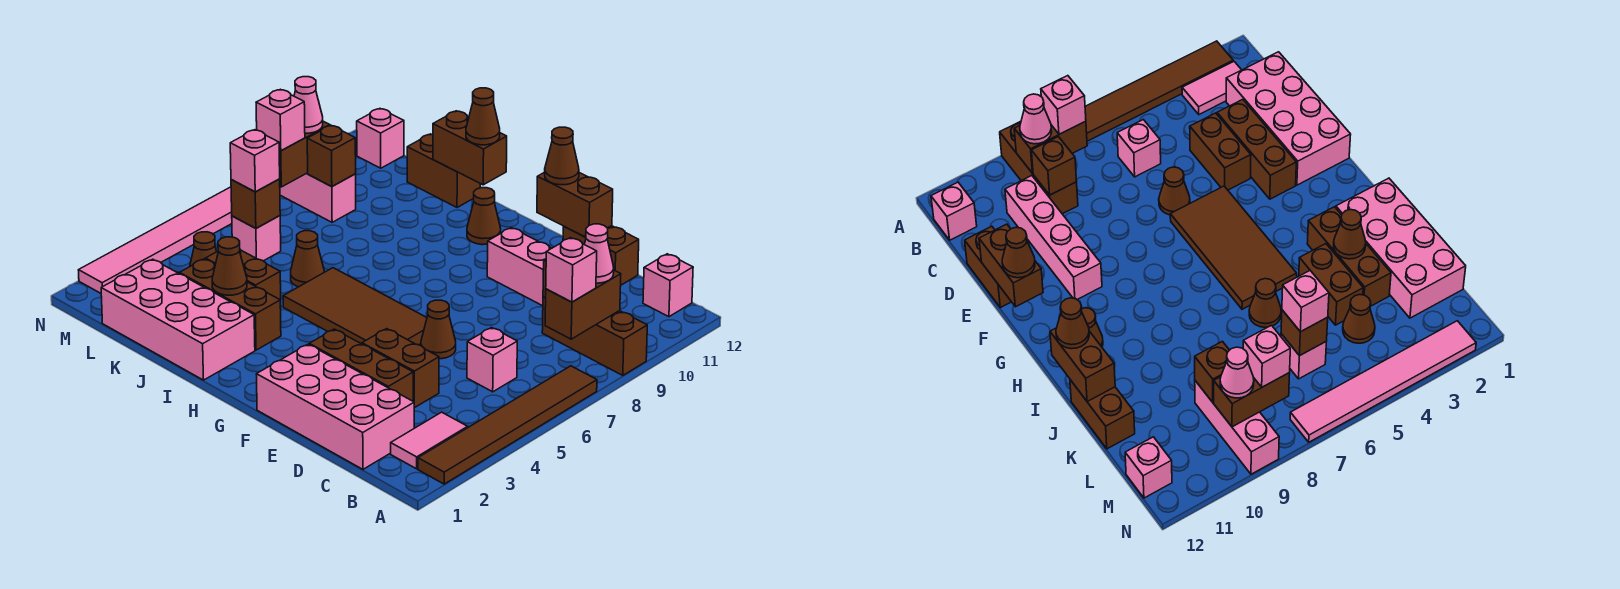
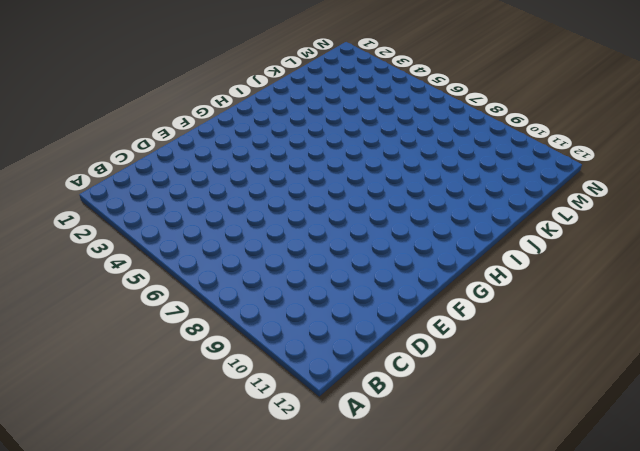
none -> brown tile A2:A7 level 1
none -> brown brick A9:C9 level 1
none -> pink tile B2:B3 level 1
none -> pink brick B12 level 1

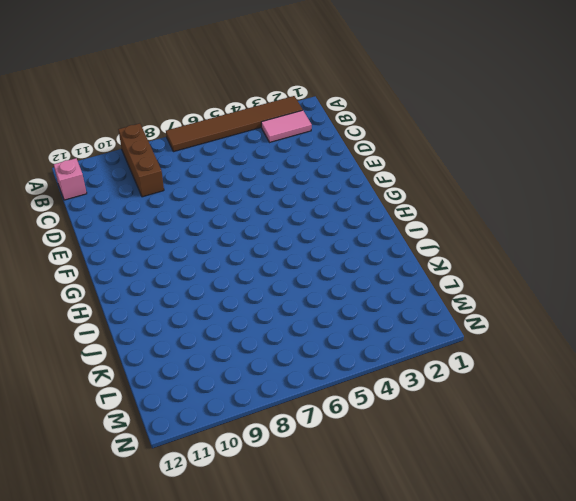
none -> pink brick C1:F2 level 1
none -> pink brick C6 level 1
none -> pink brick C10:F10 level 1
none -> brown brick D3:F3 level 1

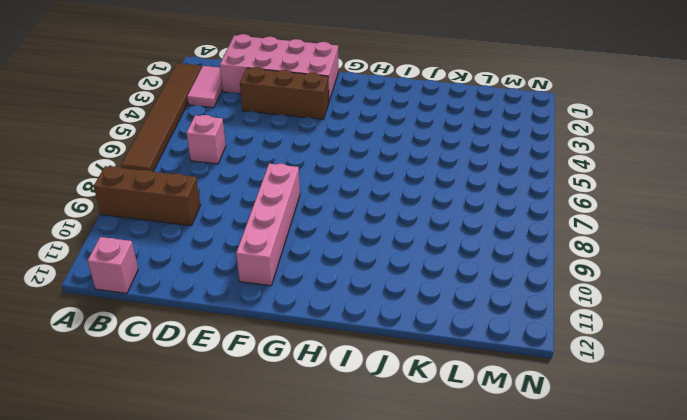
pink brick F8:F11 level 1 -> pink brick C10:F10 level 1
none -> brown brick D4:E4 level 1
none -> brown brick D12:E12 level 1
none -> brown cone E6 level 1
none -> brown tile F5:I6 level 1

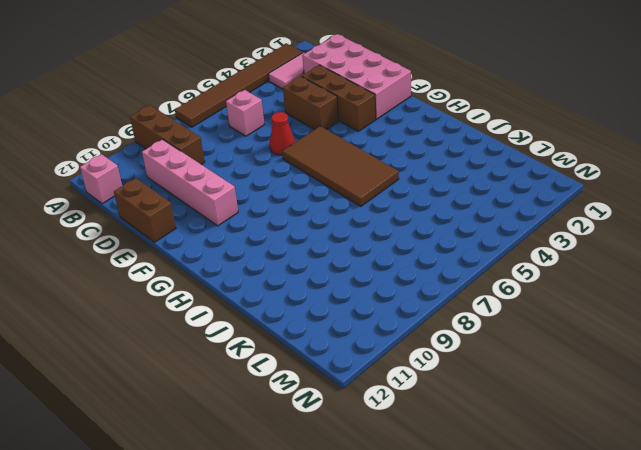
red cone E6 level 1 -> brown cone E6 level 1
none -> brown cone H11 level 1
none -> pink brick I1:L2 level 1
none -> brown brick I3:K3 level 1
none -> brown brick J4:K4 level 1

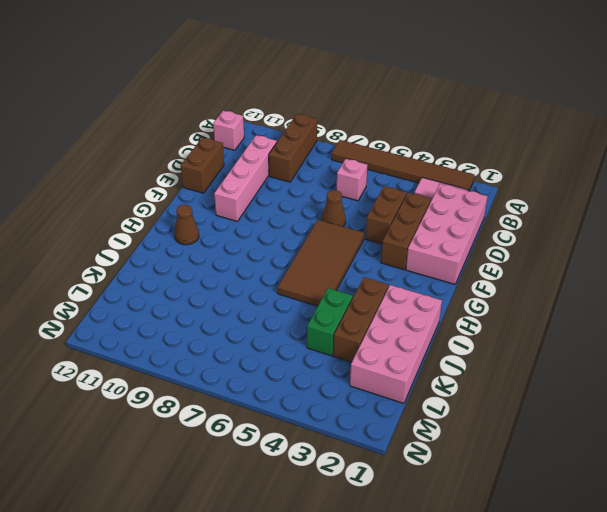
green brick J4:K4 level 1 -> brown brick J4:K4 level 1
none -> brown cone J6 level 1
none -> brown brick J12:K12 level 1
none -> brown cone L4 level 1
none -> pink brick L6 level 1

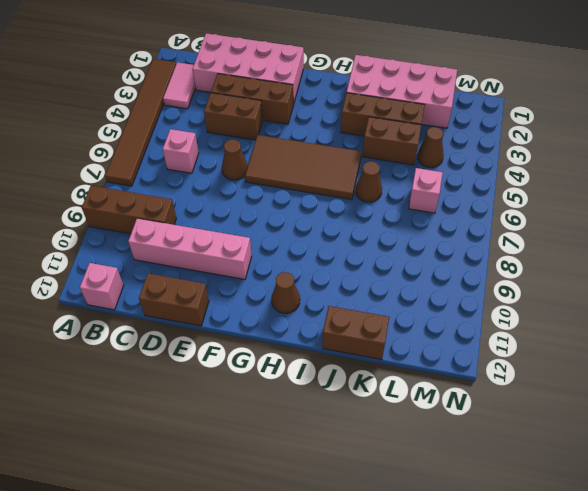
none -> pink brick L9:N9 level 1
none -> pink brick M12 level 1
none -> pink tile N2:N7 level 1
none -> brown brick B8:B9 level 2

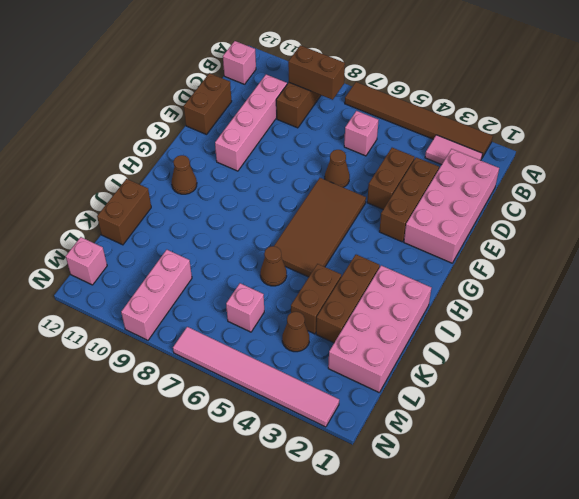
none -> brown brick C9 level 2
none -> brown brick E12:F12 level 2
none -> brown brick I12:J12 level 2
none -> brown cone J3 level 2

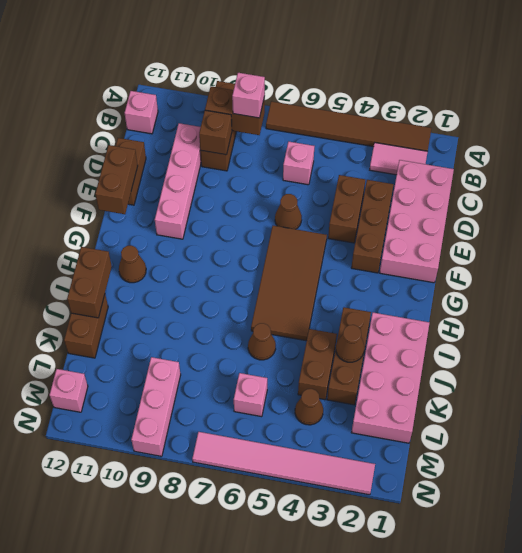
none -> brown brick L6 level 2
none -> brown brick L9 level 2
none -> brown brick M8:M9 level 2
none -> pink cone B9 level 3

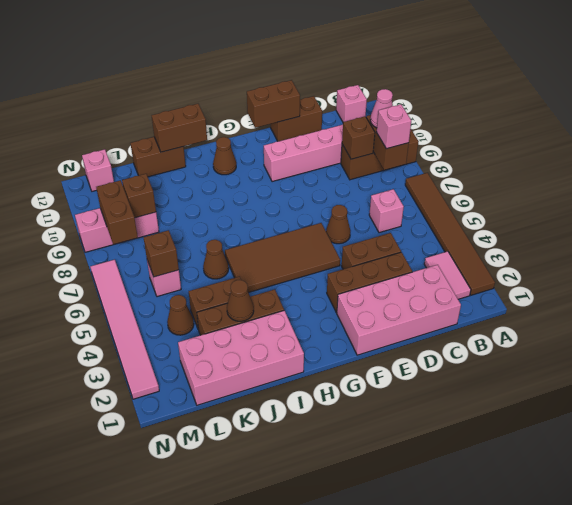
none -> brown cone F12 level 3
none -> brown cone I12 level 3
none -> pink brick L6 level 3
none -> pink brick M8 level 3

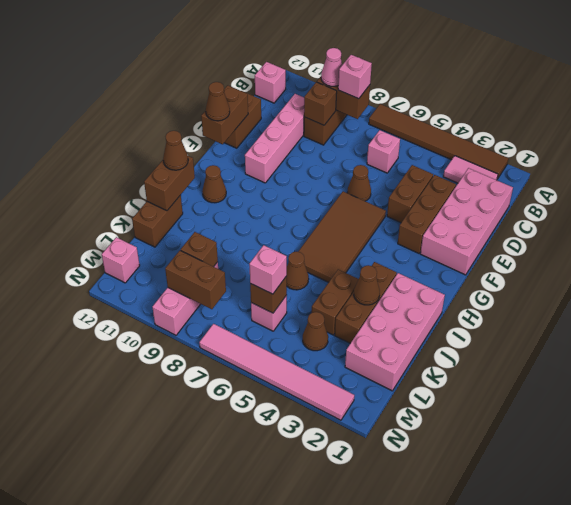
none -> pink brick M8 level 3
none -> pink cone M9 level 3

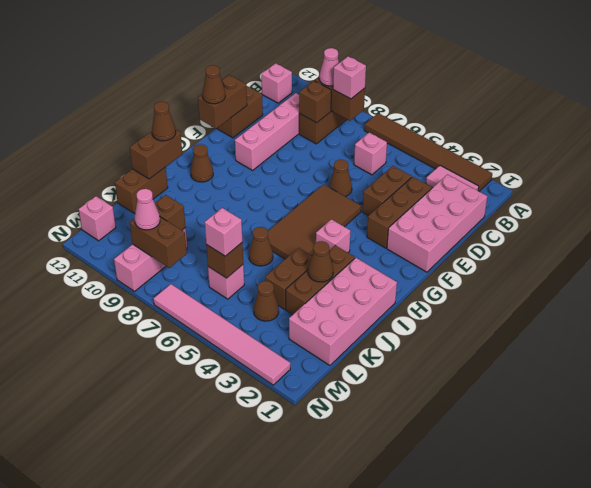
pink brick H4 level 1 -> pink brick M8 level 3

